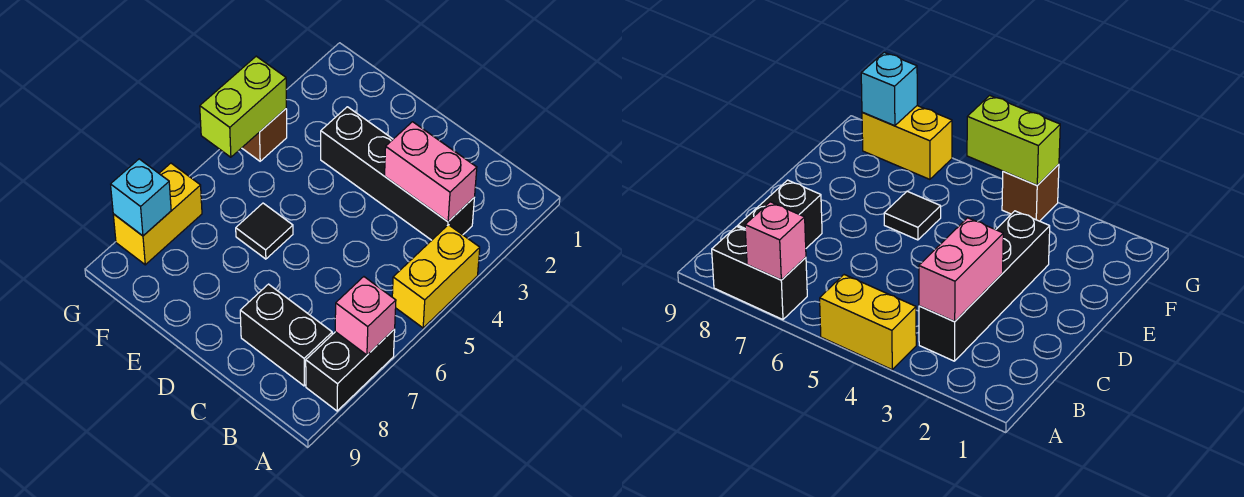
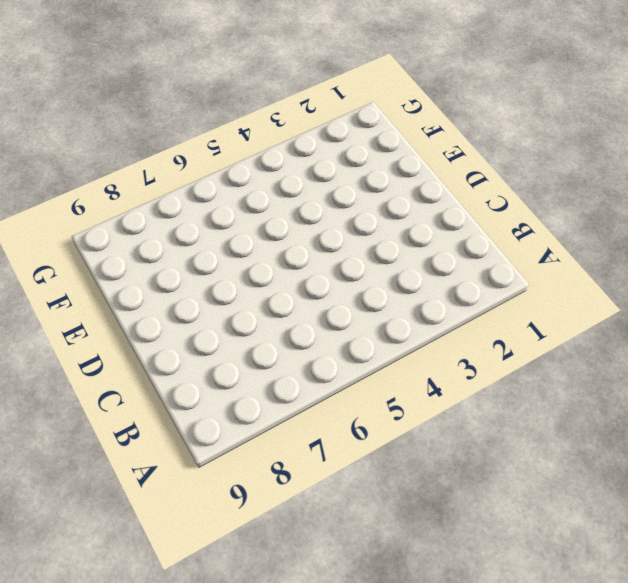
none -> yellow brick A4:A5 level 1
none -> black brick A7:A8 level 1

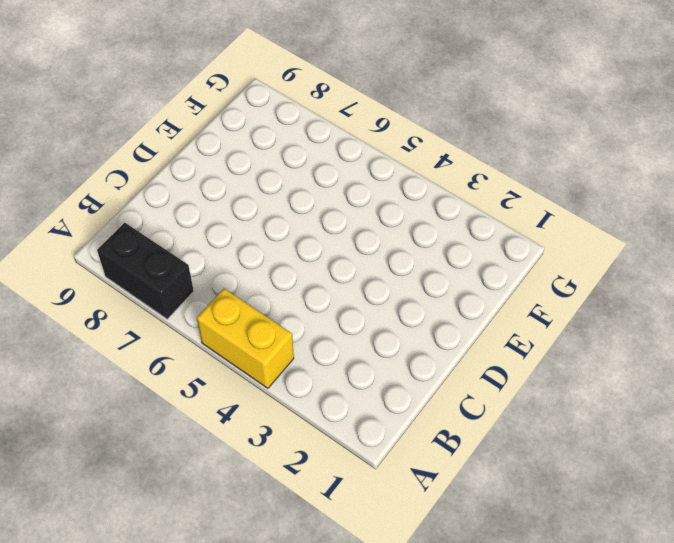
none -> black brick B3:E3 level 1
none -> black brick B8:C8 level 1

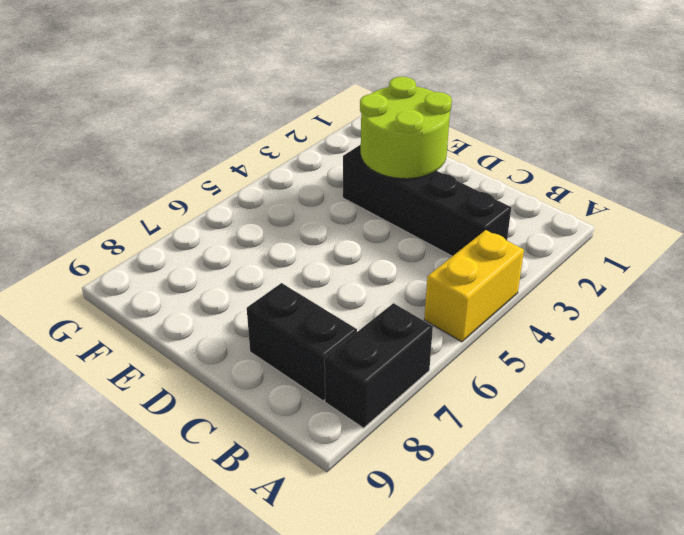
lime round brick D2:E3 level 2 -> none
none -> black tile E6 level 1
none -> brown brick G4 level 1

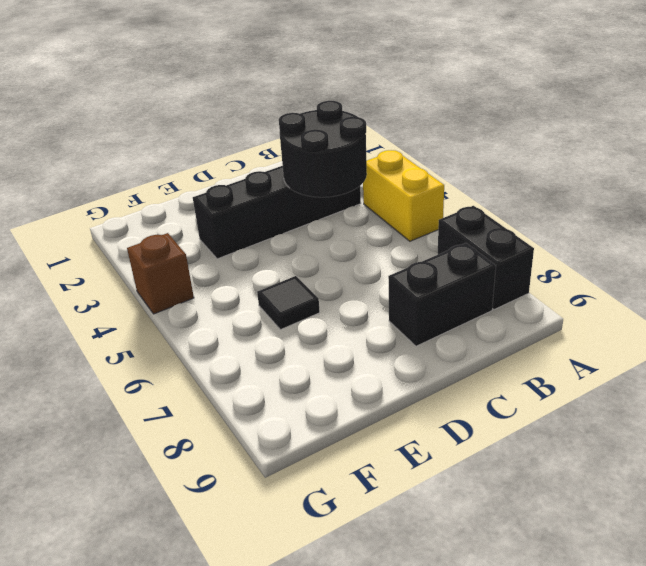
black round brick B3:C4 level 2 -> pink brick B3:C3 level 2
none -> yellow brick G7:G8 level 1
none -> pink brick A7 level 2

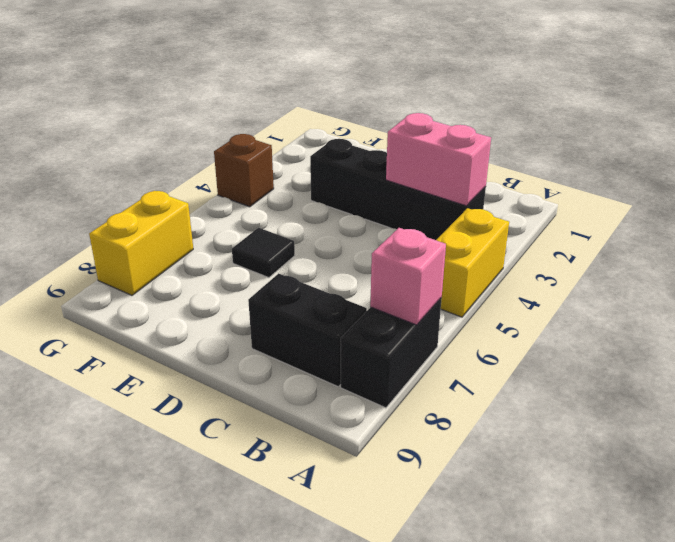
none -> lime brick G4:G5 level 2
none -> cyan brick G8 level 2

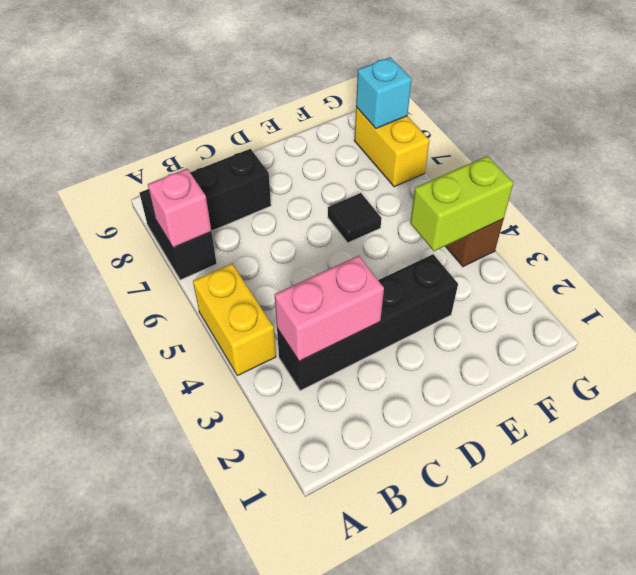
lime brick F4:G4 level 2 -> lime brick G4:G5 level 2

